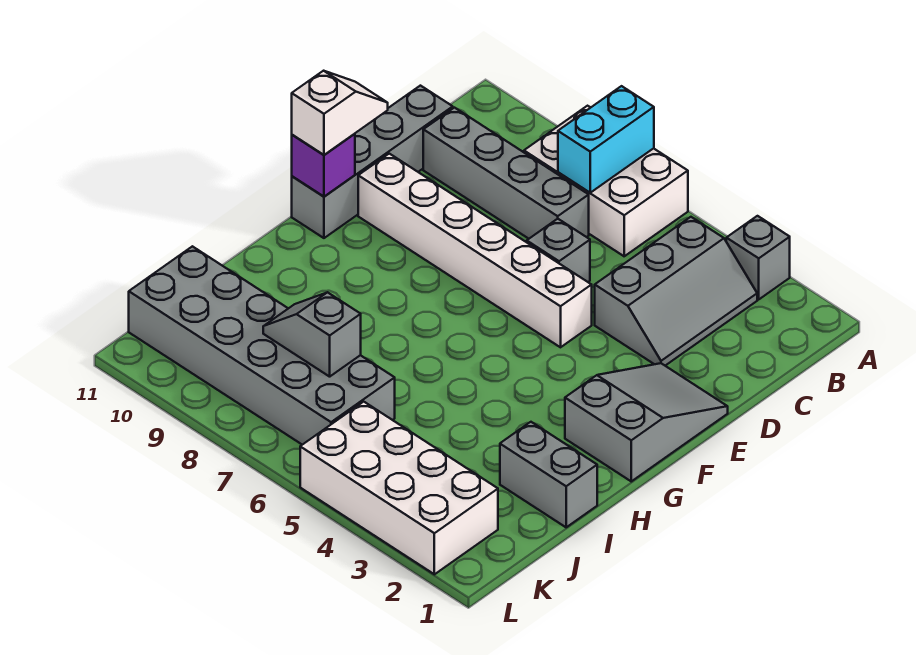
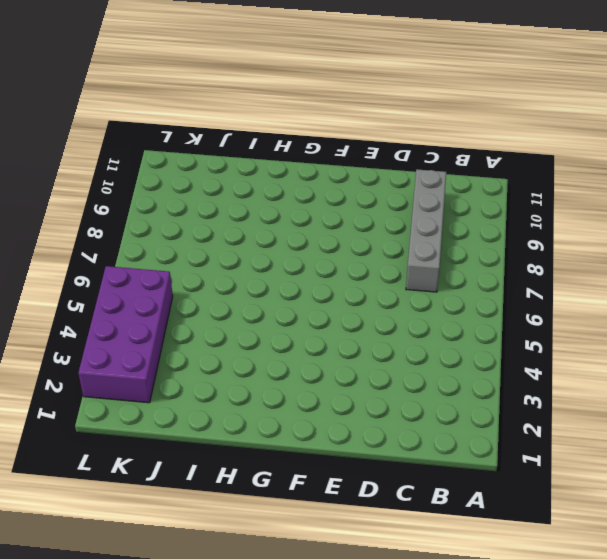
purple brick K2:L5 level 1 -> white brick K2:L5 level 1
none -> grey brick A3 level 1
none -> white brick A6:B8 level 1
none -> grey slope B3:D4 level 1 top 4

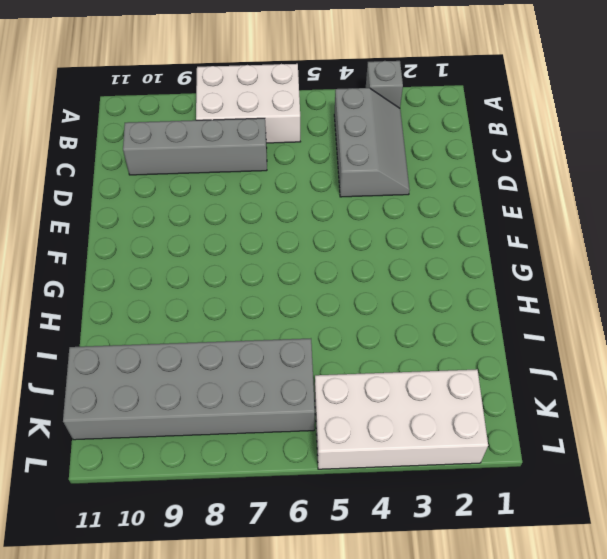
none -> grey brick C11:F11 level 1
none -> grey brick D6 level 1
none -> grey slope E1:G2 level 1 top G

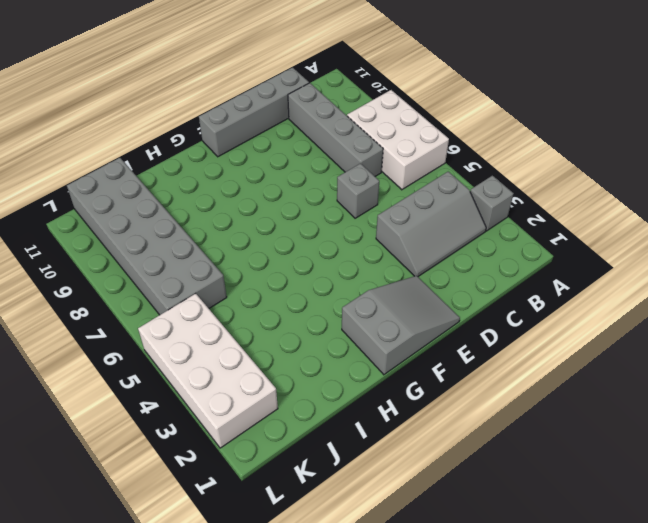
none -> white brick E5:E10 level 1
none -> grey brick I1:I2 level 1
none -> cyan brick A7:B7 level 2

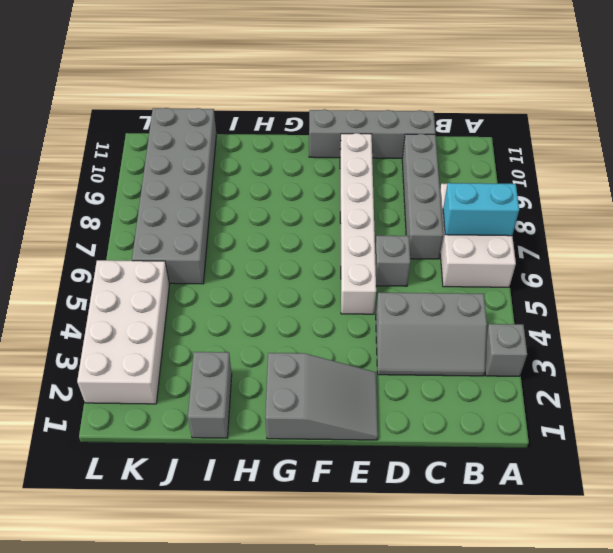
none -> purple brick F11 level 2
none -> grey slope J7:J8 level 2 top 7
none -> white slope E11:F11 level 3 top F

